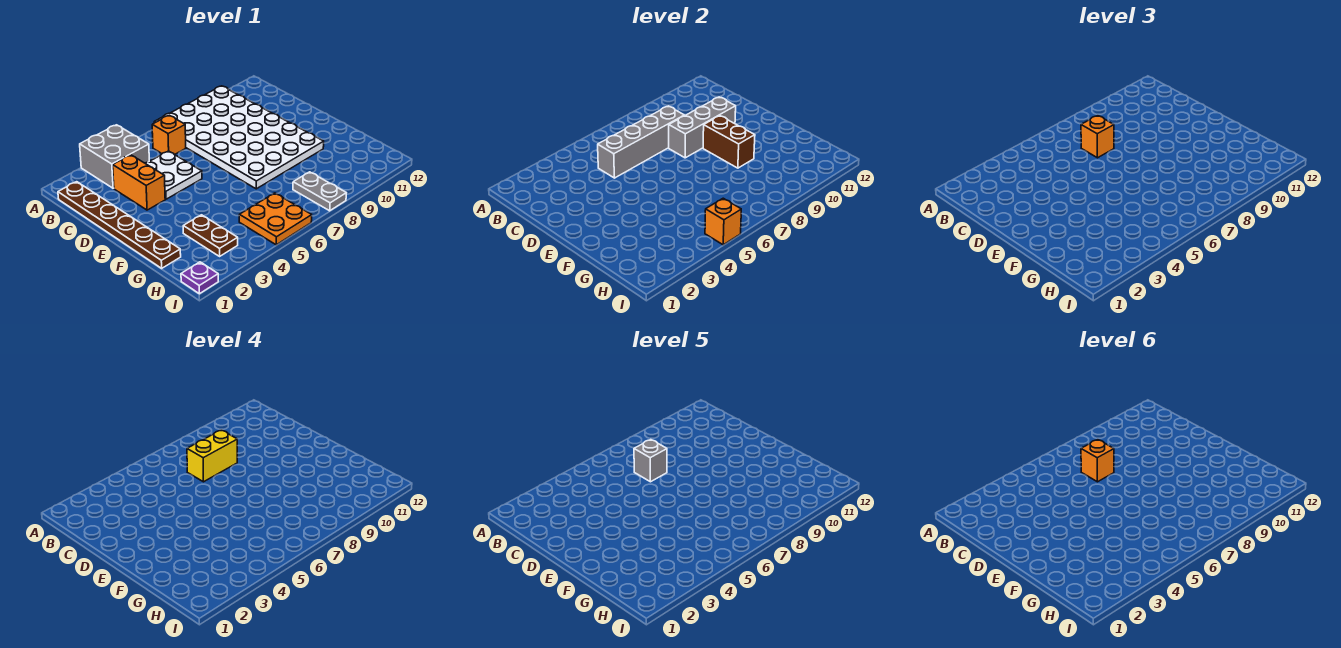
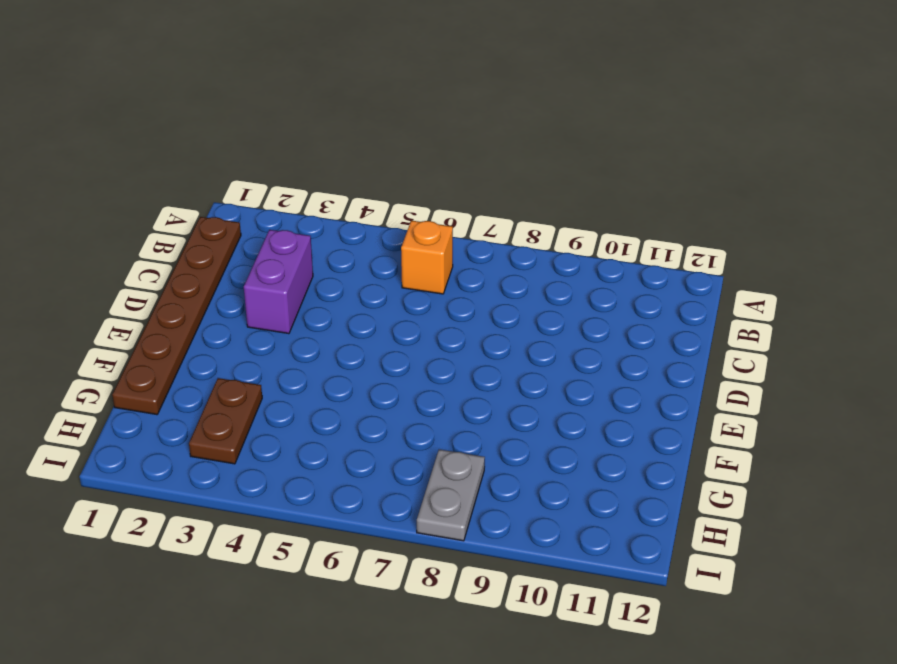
purple brick C3:D3 level 1 -> orange brick C3:D3 level 1
none -> grey brick A3:B4 level 1
none -> white plate A7:F10 level 1
none -> white plate C4:D5 level 1

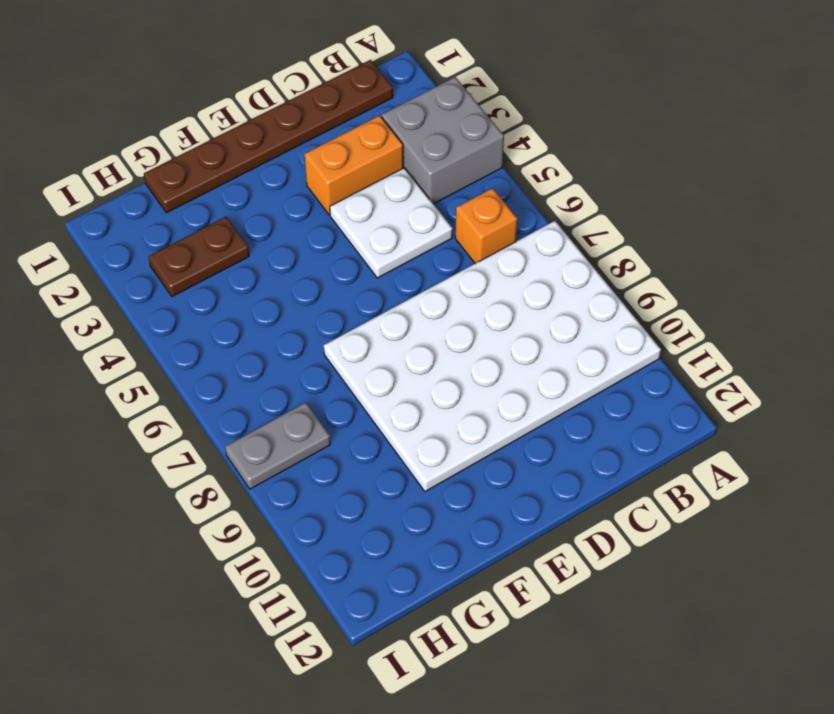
none -> orange plate H5:I6 level 1
none -> purple plate I1 level 1
none -> grey brick C5:C8 level 2

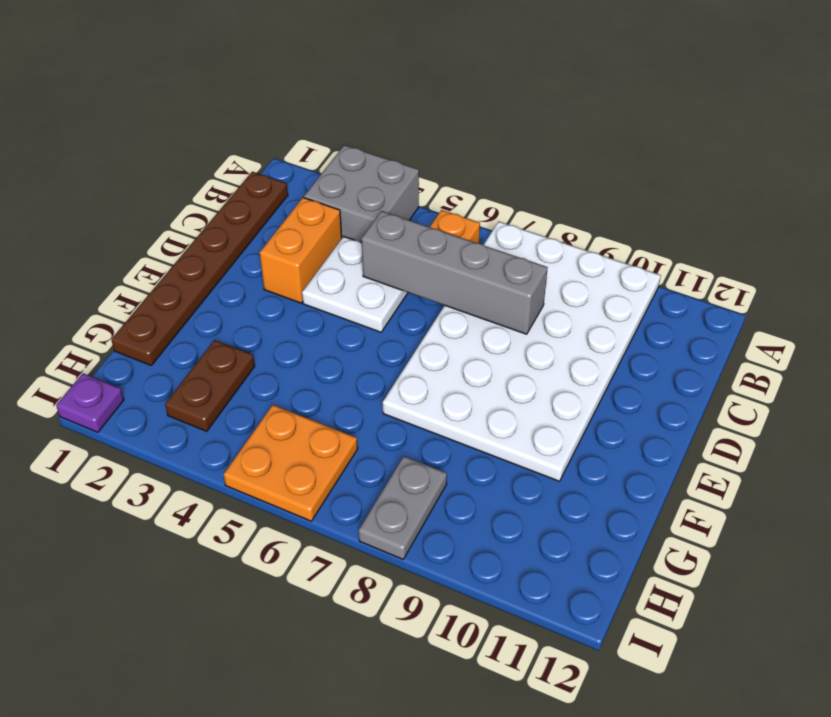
none -> grey brick D8:D10 level 2
none -> brown brick E9:F9 level 2
none -> orange brick I5 level 2

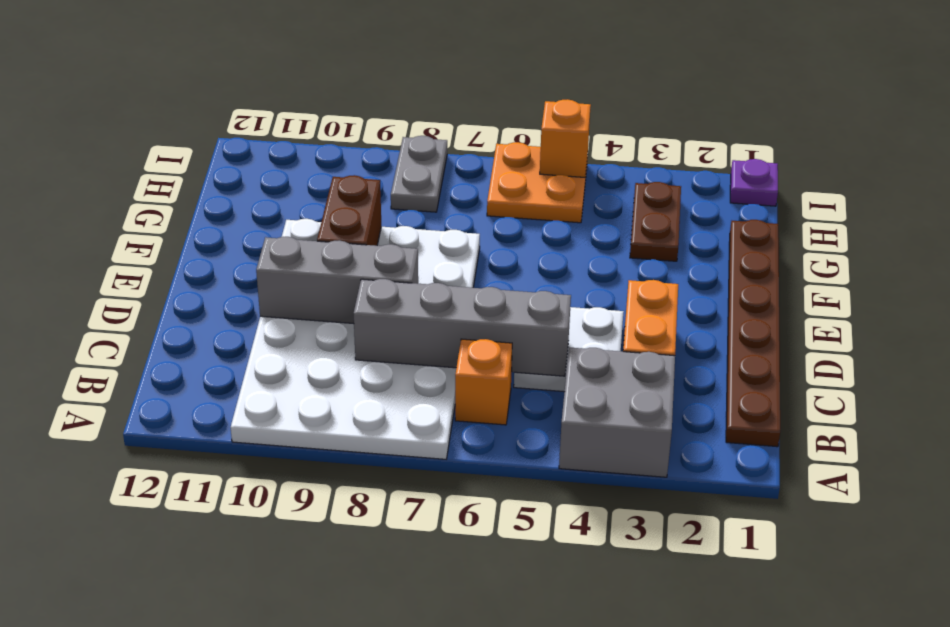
none -> orange brick C7 level 3
none -> yellow brick C7:C8 level 4
none -> grey brick C7 level 5

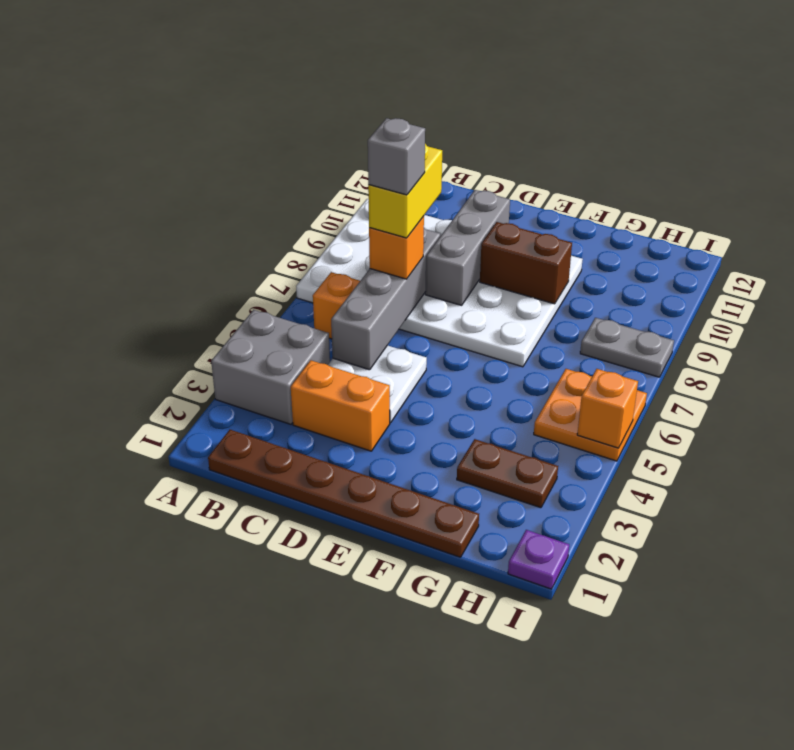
none -> orange brick C7 level 6

